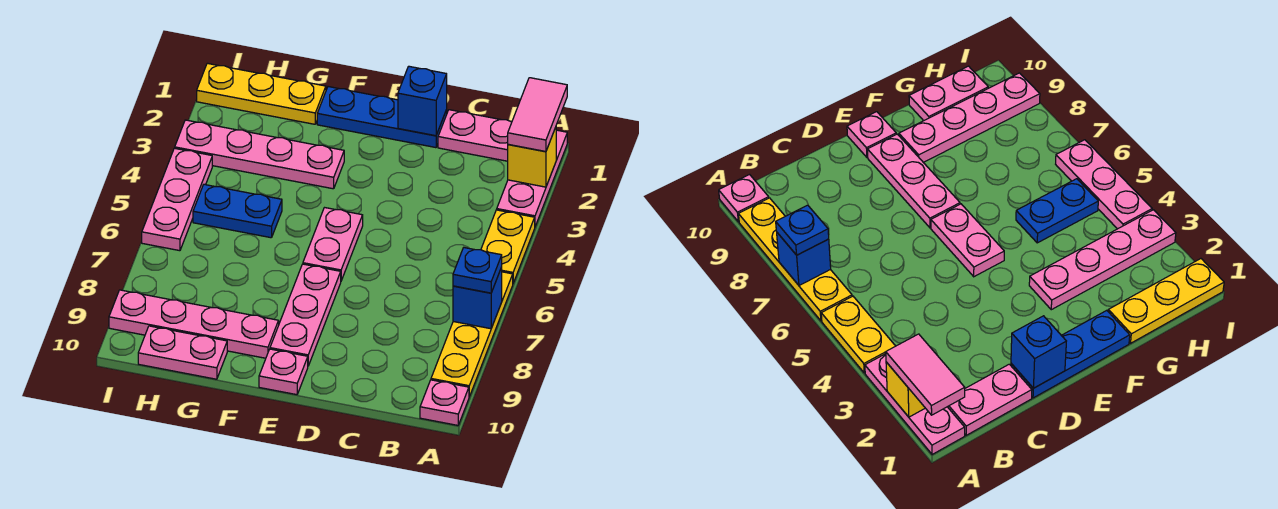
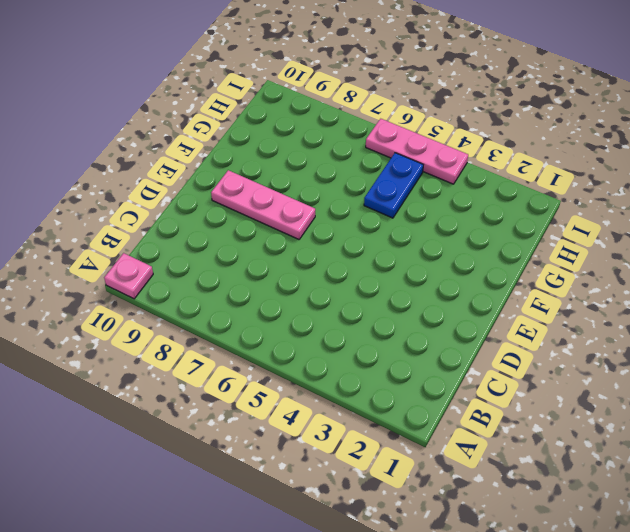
none -> pink plate A1:A3 level 1
none -> yellow plate A4:A5 level 1
none -> yellow plate A6:A9 level 1

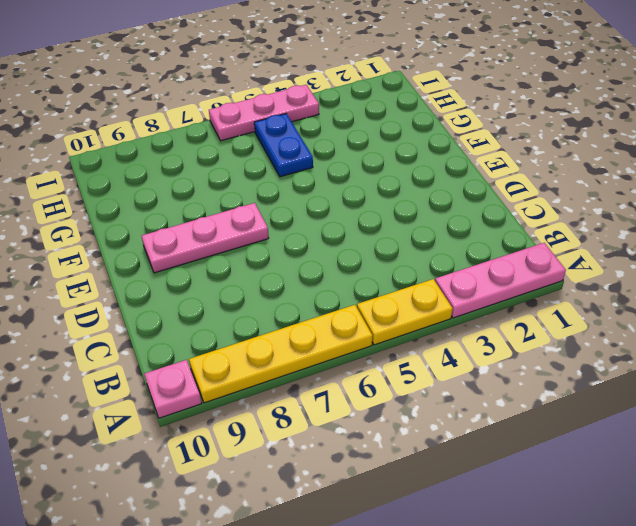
none -> pink plate B1:C1 level 1
none -> blue plate D1:F1 level 1
none -> pink plate E5:E6 level 1

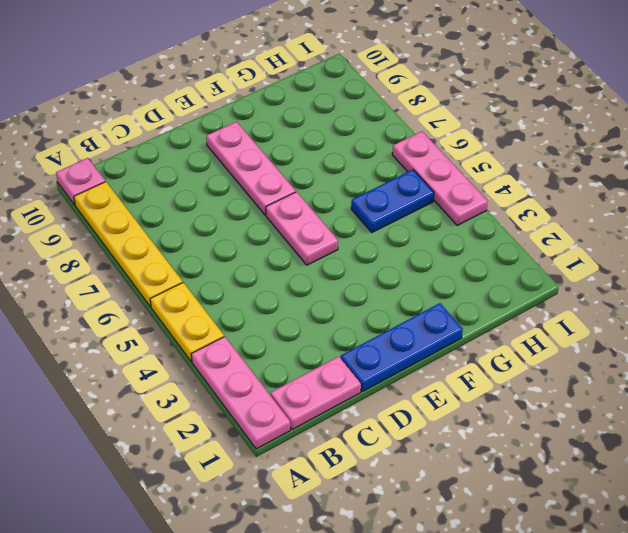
none -> pink plate E10 level 1
none -> pink plate F3:I3 level 1
none -> pink plate F9:I9 level 1

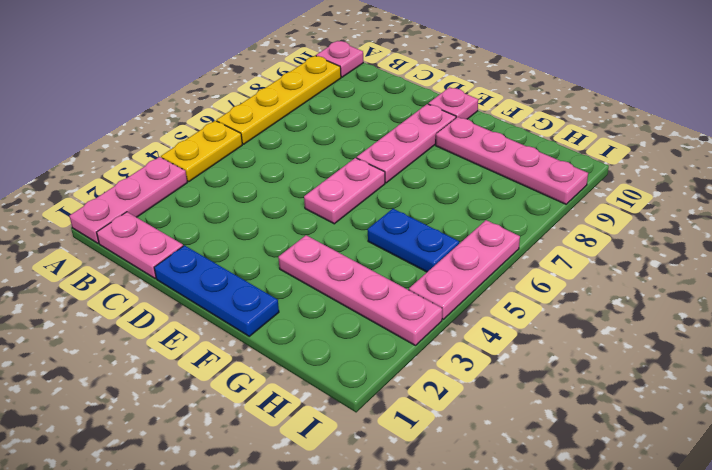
none -> yellow plate G1:I1 level 1
none -> pink plate G10:H10 level 1
none -> yellow brick A2 level 2

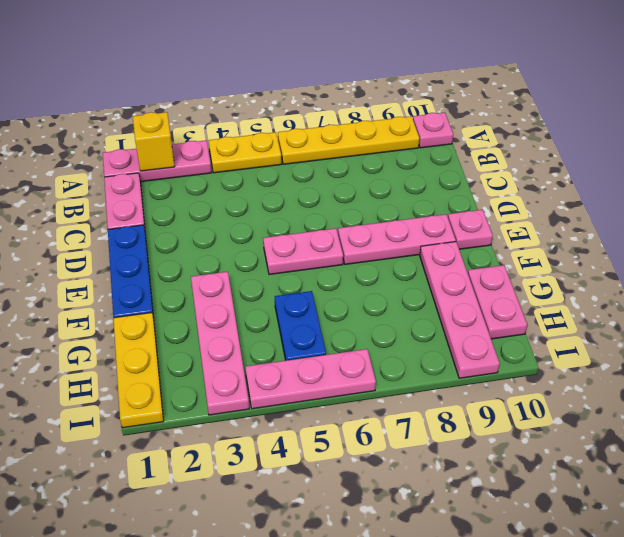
none -> blue brick A7 level 2
none -> blue brick D1 level 2
none -> pink tile A1:A2 level 3

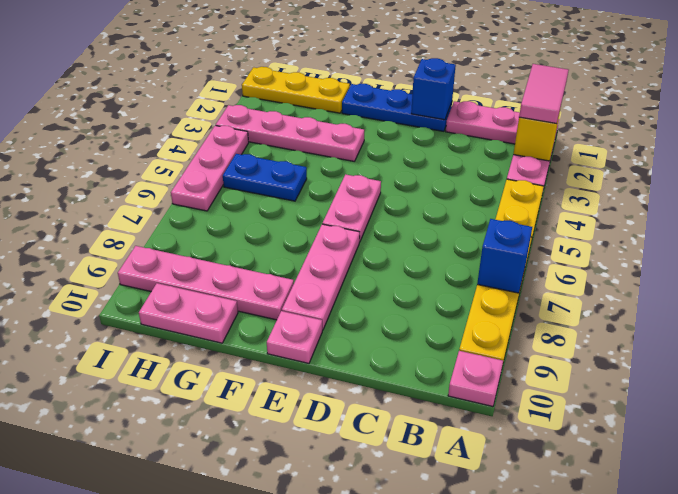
none -> blue plate A7 level 3

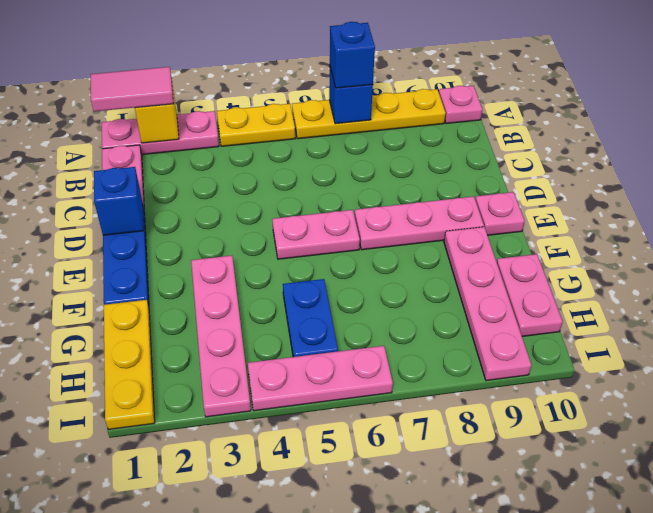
blue brick A7 level 3 -> blue plate A7 level 3

